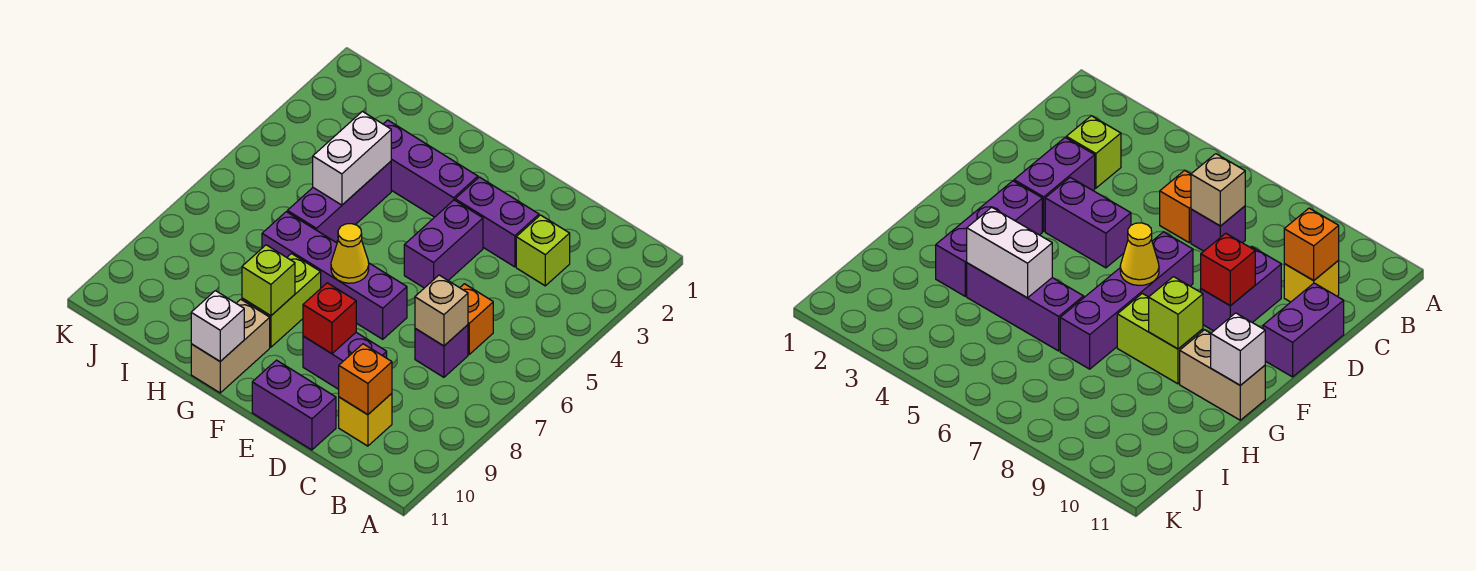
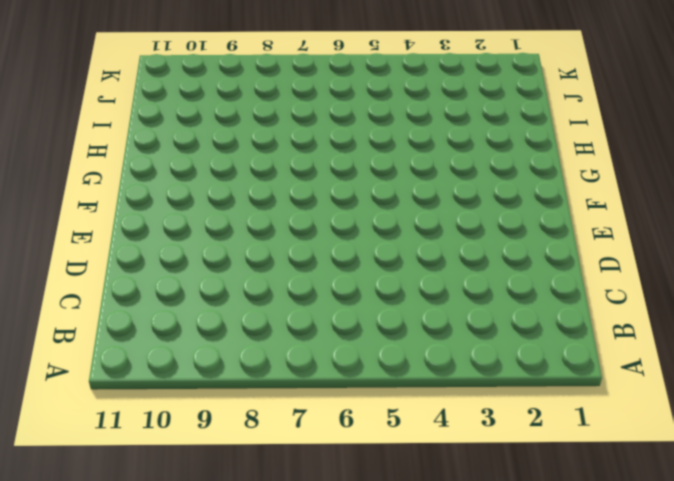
none -> lime brick C3 level 1
none -> orange brick C6 level 1
none -> purple brick C7 level 1

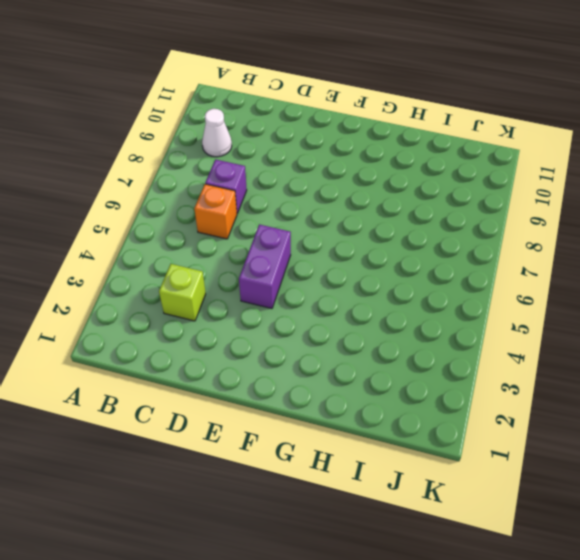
white cone B9 level 1 -> none
none -> yellow brick C10 level 1
none -> purple brick D3:E3 level 1
none -> purple brick D9:E9 level 1

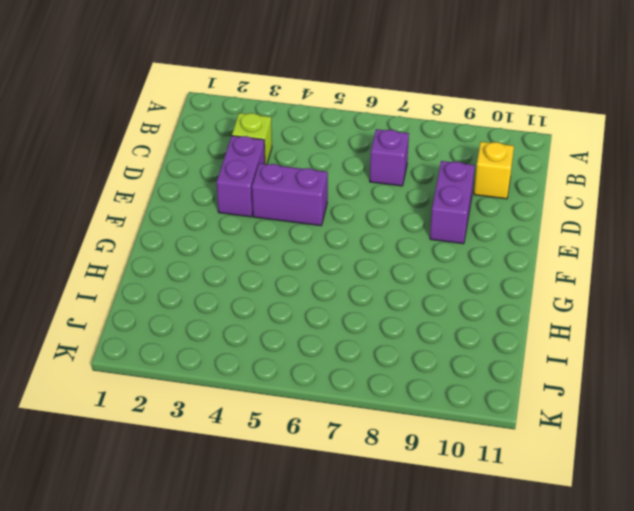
none -> orange brick C6 level 1
none -> purple brick D11:E11 level 1
none -> purple brick E7:H7 level 1

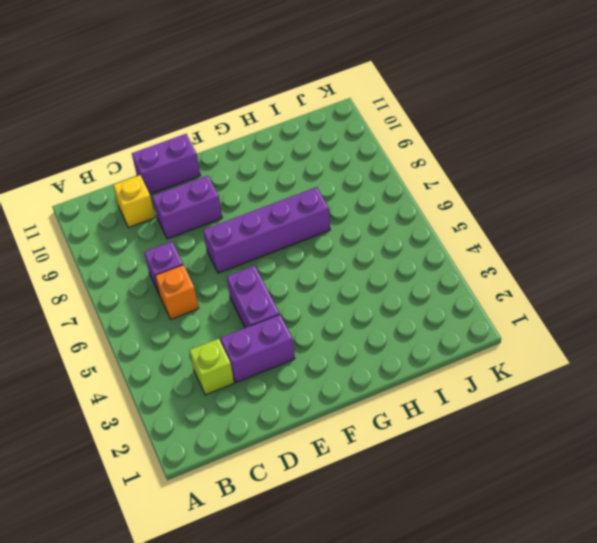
none -> purple brick F3:H3 level 1
none -> lime brick G8:G9 level 1
none -> tan brick G10:G11 level 1

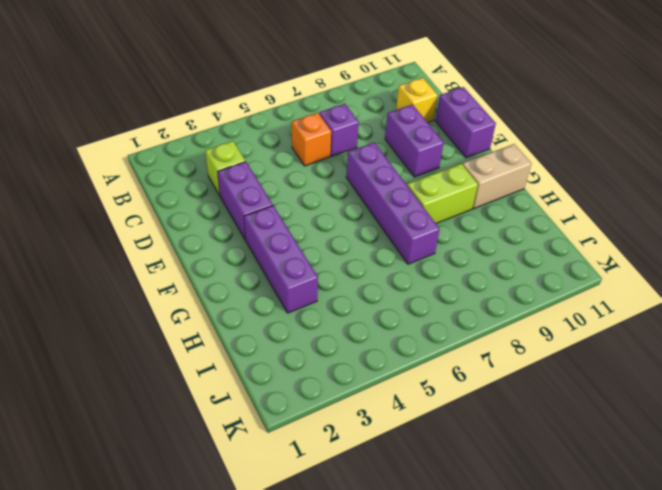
none -> purple brick E4:E5 level 1
none -> purple brick H4:H6 level 1
none -> tan brick C7 level 2

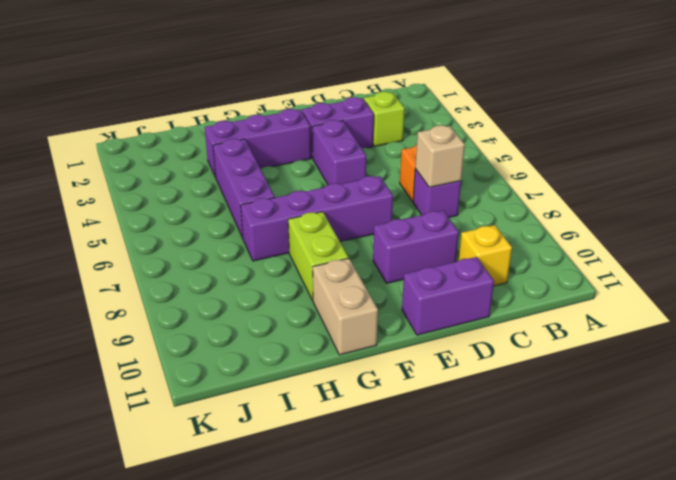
none -> orange brick C10 level 2
none -> red brick E9 level 2
none -> yellow cone F7 level 2

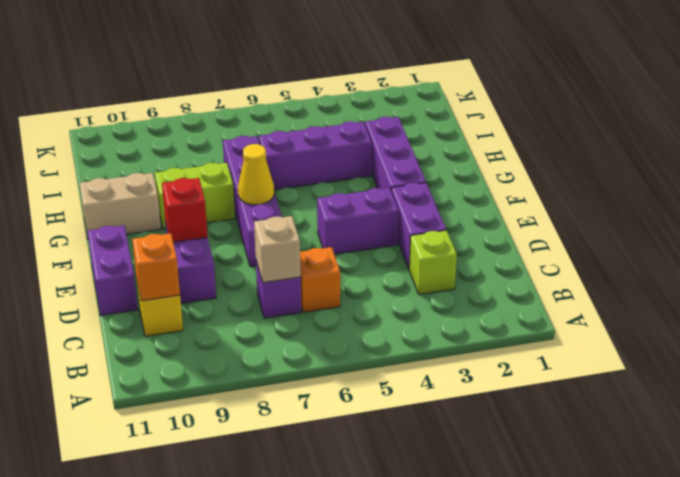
none -> lime brick G9 level 2
none -> white brick G11 level 2
none -> white brick H4:H5 level 2

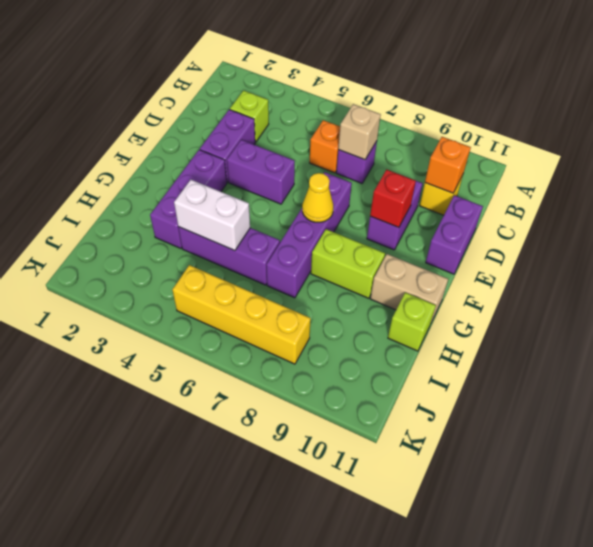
lime brick H11 level 1 -> lime brick G9 level 2
yellow brick J5:J8 level 1 -> none
none -> white brick G11 level 2

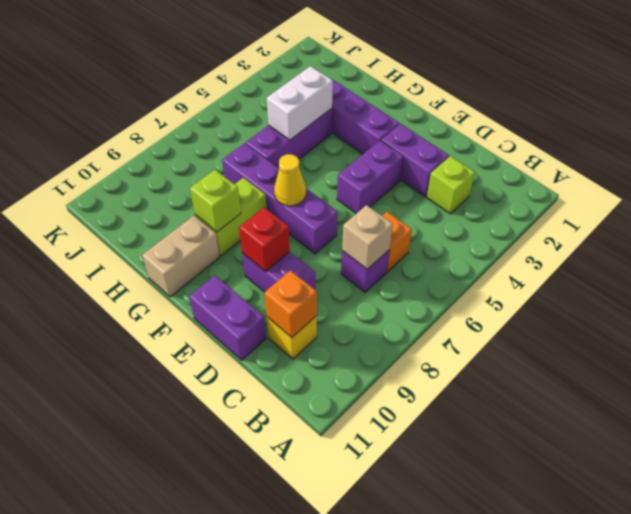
none -> white brick G11 level 2

